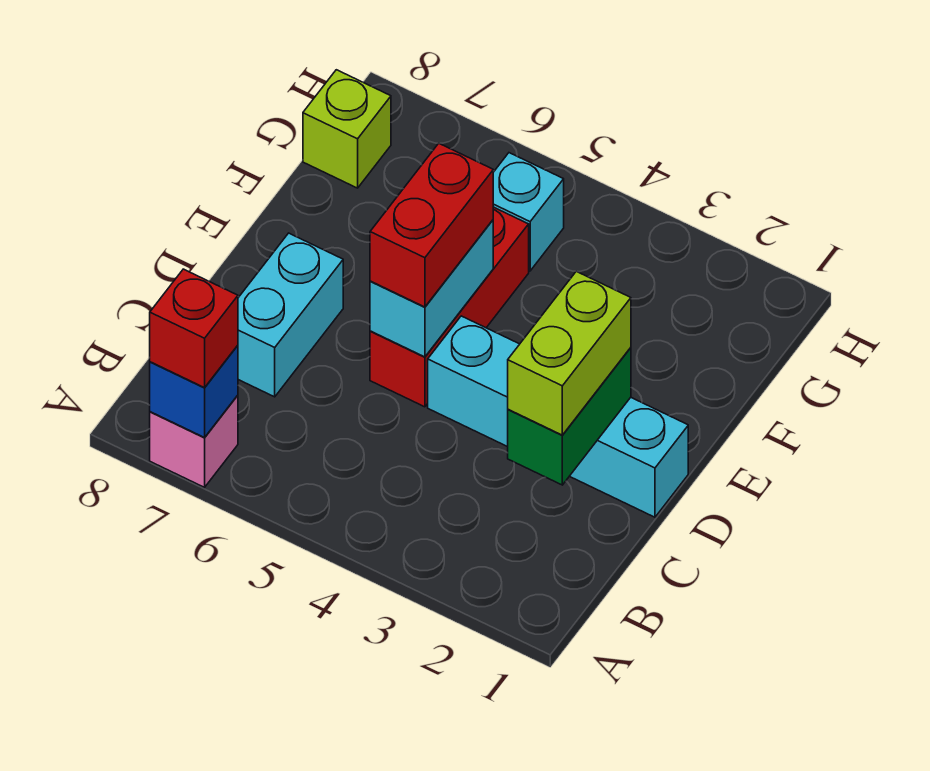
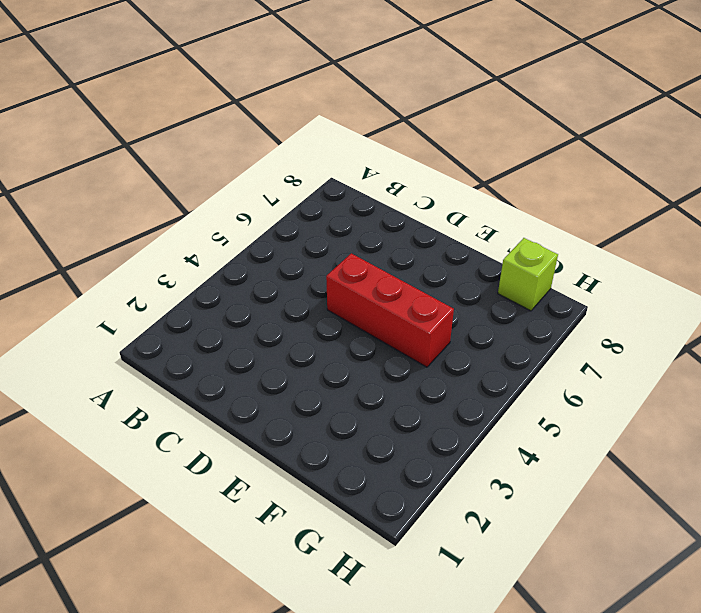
none -> pink brick A7 level 1
none -> cyan brick C7:D7 level 1
none -> cyan brick D1:D4 level 1

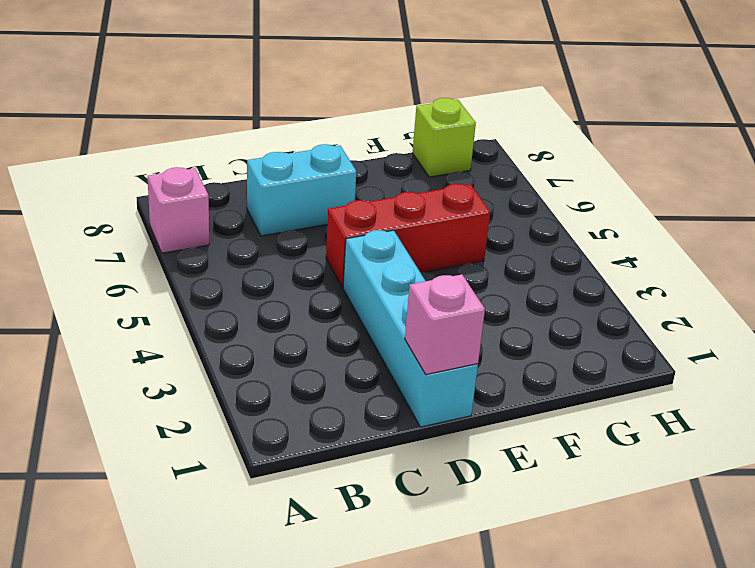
pink brick D1 level 2 -> none
none -> cyan brick G5 level 1
none -> blue brick A7 level 2
none -> green brick C2:D2 level 2

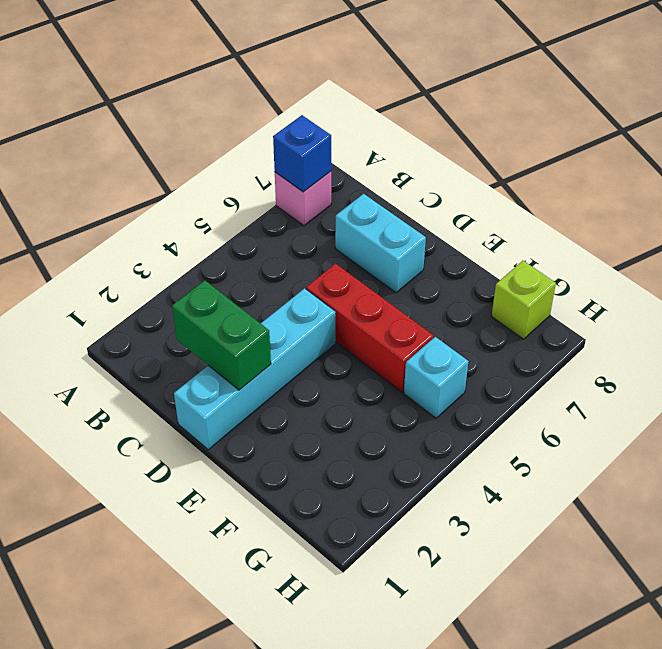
none -> cyan brick D5:E5 level 2
none -> red brick A7 level 3
none -> lime brick C2:D2 level 3

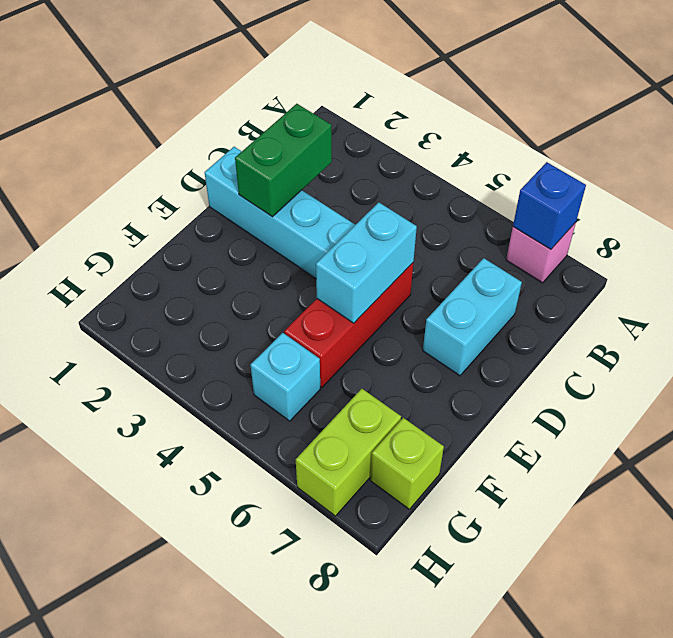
lime brick G7:H7 level 1 -> lime brick C2:D2 level 3
none -> red brick A7 level 3
none -> red brick D5:E5 level 3

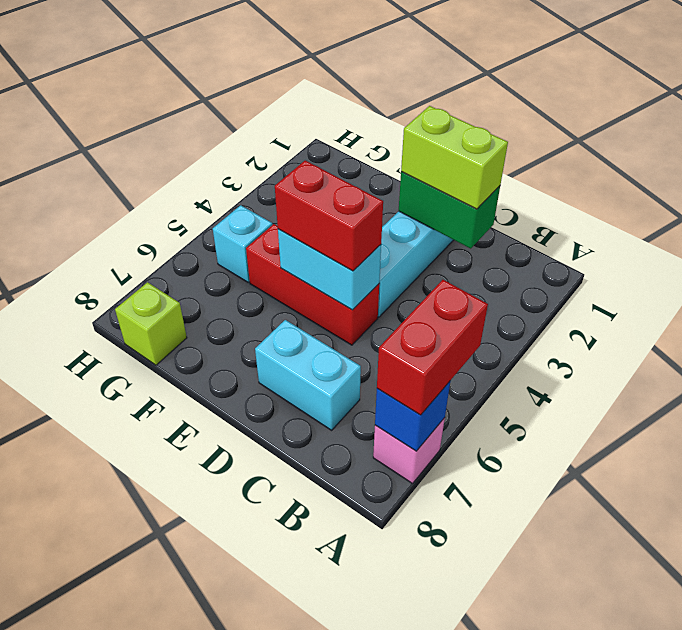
red brick A6:A7 level 3 -> red brick A7 level 3

